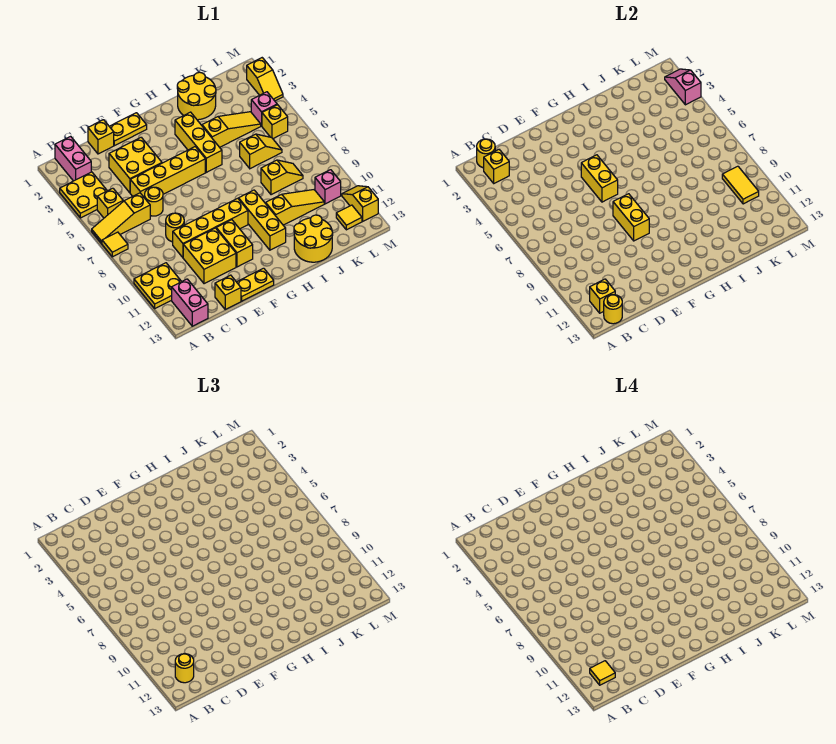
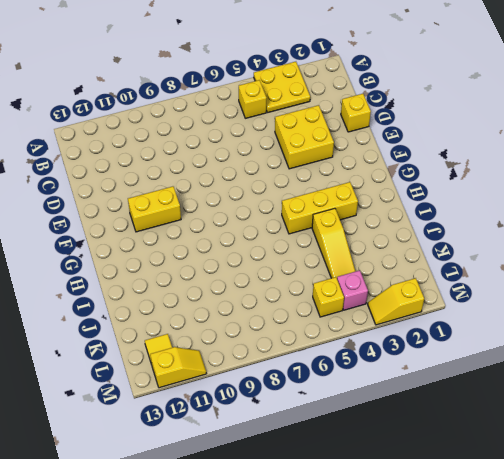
none -> yellow slope A6:C6 level 1 top C
none -> yellow tile A7 level 1
none -> yellow plate A10:B11 level 1
none -> pink brick B1:B2 level 1

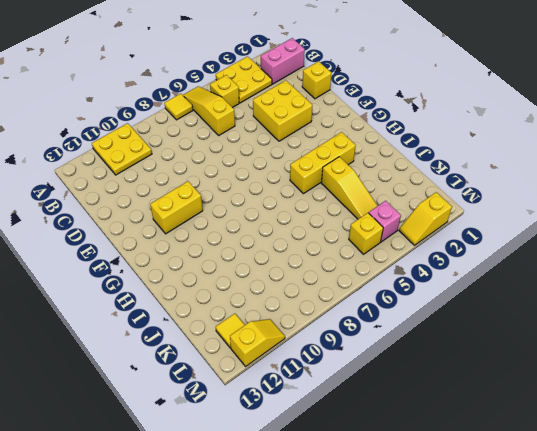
none -> pink brick B12:B13 level 1
none -> yellow brick D5:G5 level 1
none -> yellow round brick D6 level 1
none -> yellow round brick D8 level 1

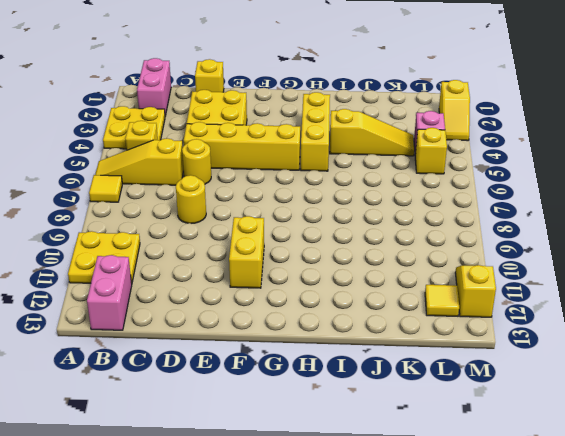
none -> yellow brick D9:G9 level 1
none -> yellow brick D10:E11 level 1
none -> yellow brick D13 level 1
none -> yellow plate E1:F1 level 1

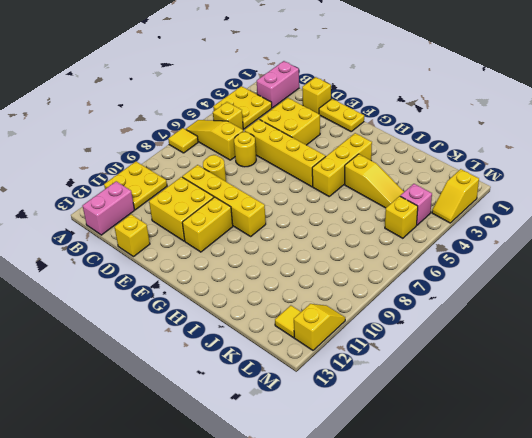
none -> yellow plate E13:F13 level 1
none -> yellow brick H9:H11 level 1
none -> yellow round brick I1:J2 level 1
none -> yellow slope I10:K10 level 1 top I

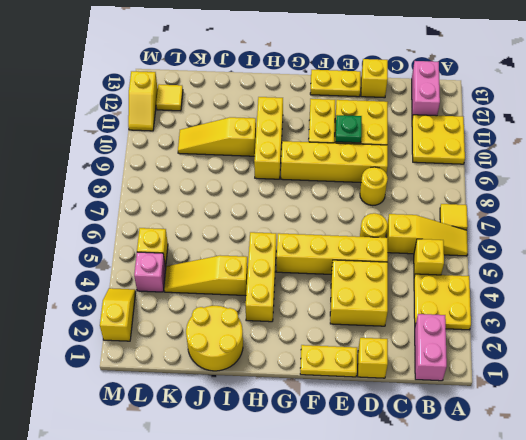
green plate E10 level 2 -> none
none -> yellow round brick I12:J13 level 1
none -> yellow slope J6:K6 level 1 top J
none -> yellow slope J8:K8 level 1 top J
none -> pink brick L10 level 1

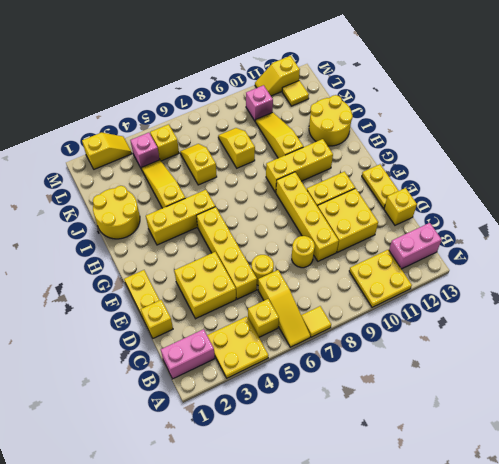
none -> yellow round brick B1 level 2
none -> yellow brick B2 level 2
none -> yellow brick B12 level 2
none -> yellow round brick B13 level 2

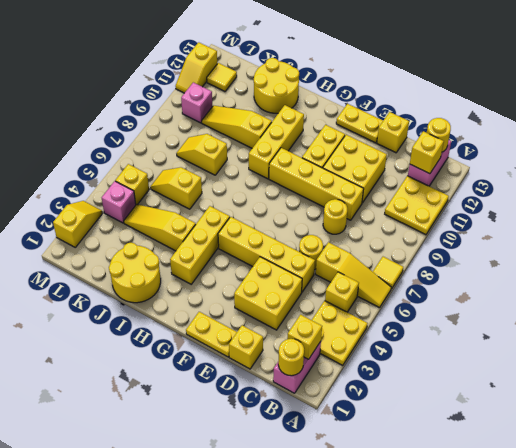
none -> yellow brick F5:F6 level 2
none -> yellow brick F8:F9 level 2
none -> yellow tile L9:L10 level 2
none -> pink slope M2:M3 level 2 top 3

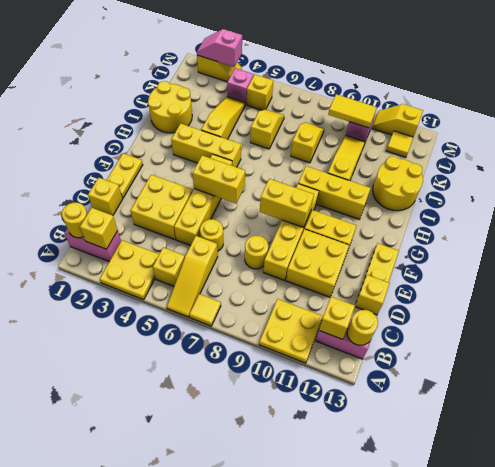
none -> yellow round brick B12 level 3
none -> yellow tile B12 level 4

